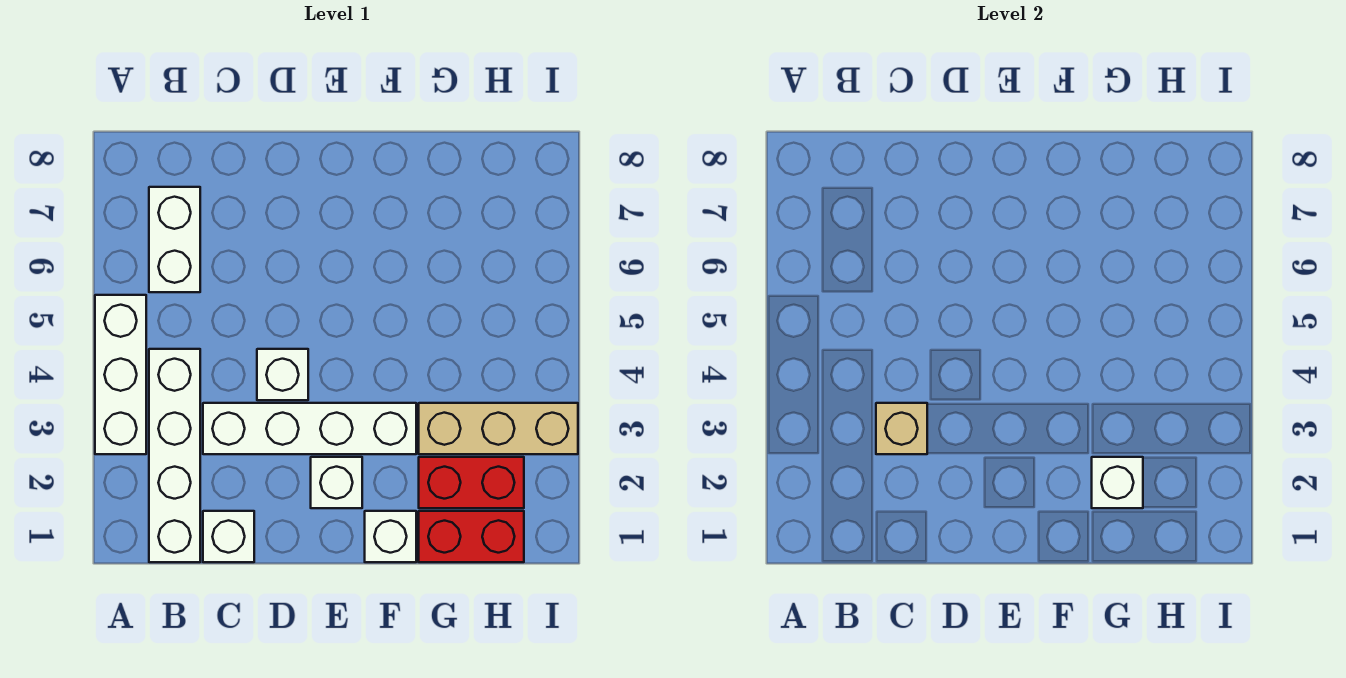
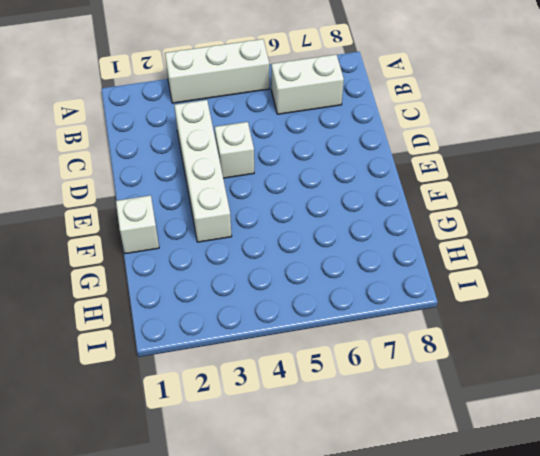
none -> white brick B1:B4 level 1
none -> white brick C1 level 1
none -> white brick E2 level 1

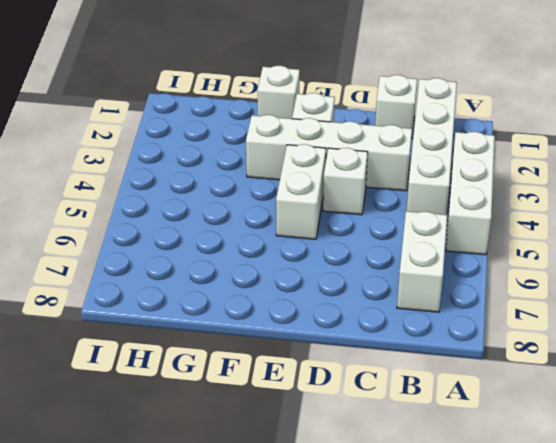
white brick E4:E5 level 1 -> none
none -> red brick G1:H1 level 1
none -> red brick G2:H2 level 1
none -> tan brick G3:I3 level 1

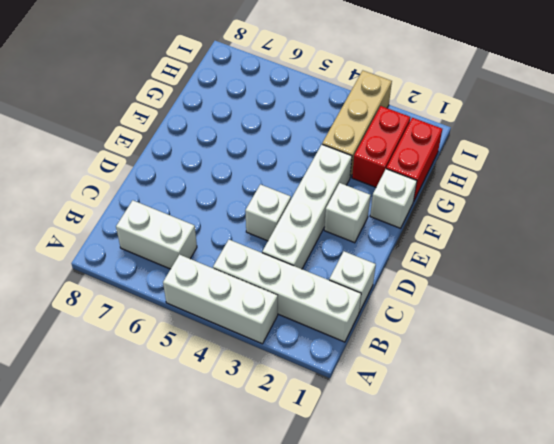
none -> tan brick C3 level 2
none -> white brick G2 level 2

